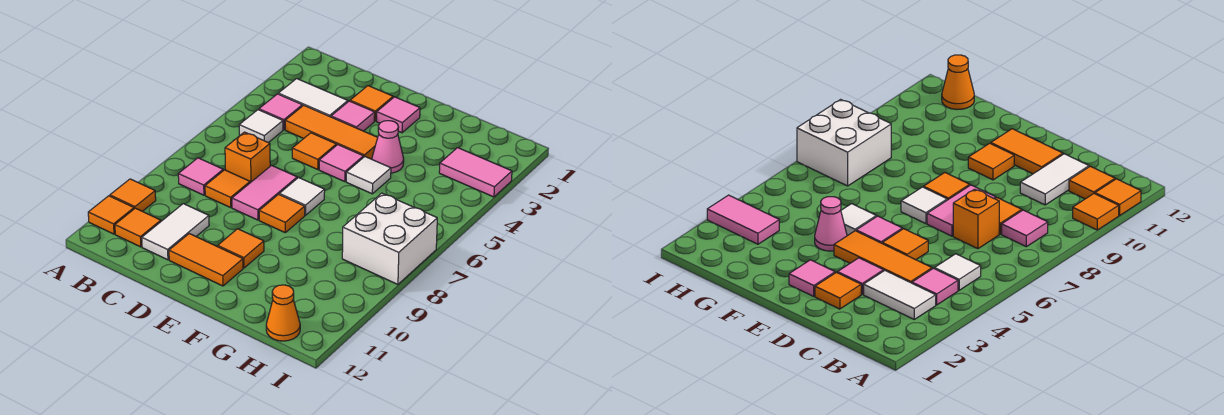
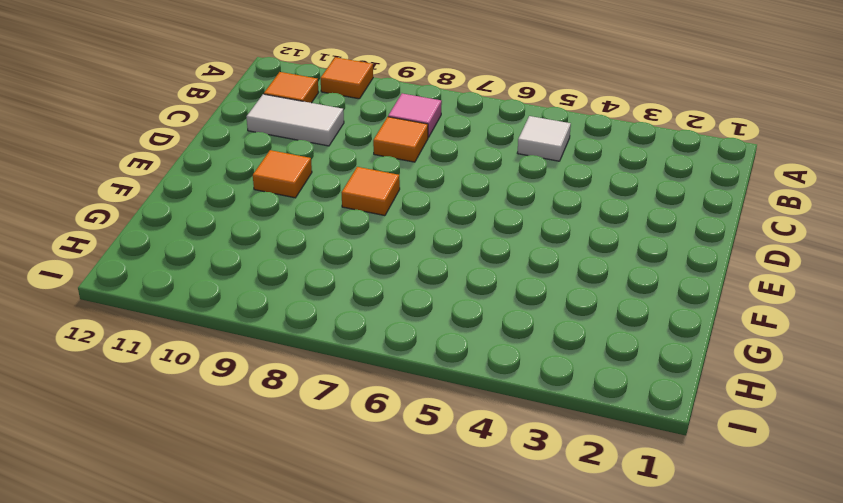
none -> orange tile A11 level 1
none -> white tile B3:C3 level 1
none -> pink tile B4 level 1

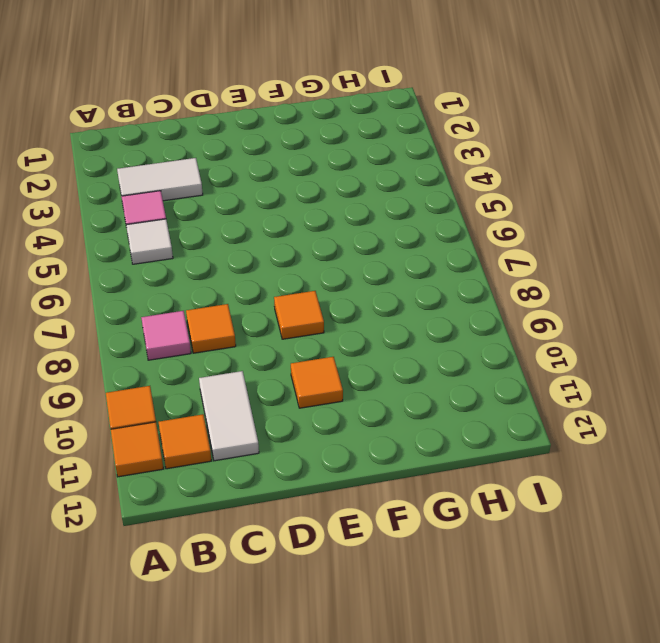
none -> orange tile C4:E4 level 1
none -> orange brick C7 level 1
none -> orange tile D2 level 1

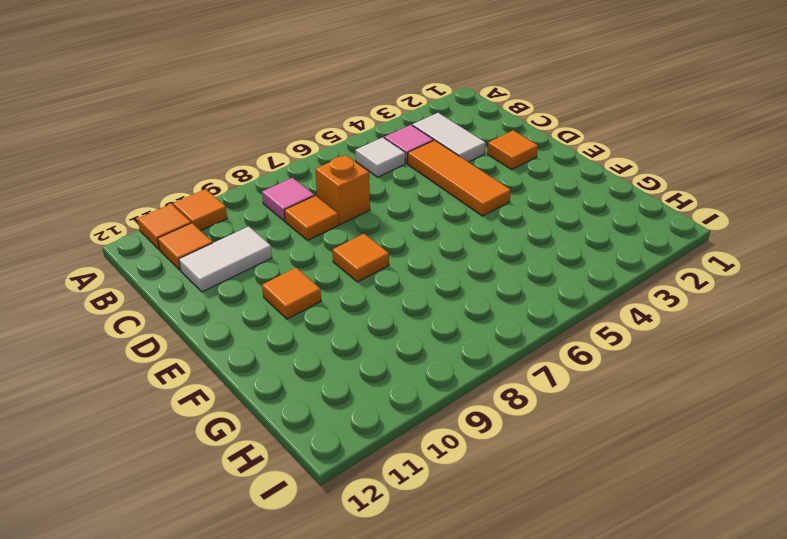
none -> pink tile D3 level 1
none -> orange tile D5 level 1
none -> pink tile D7:D8 level 1

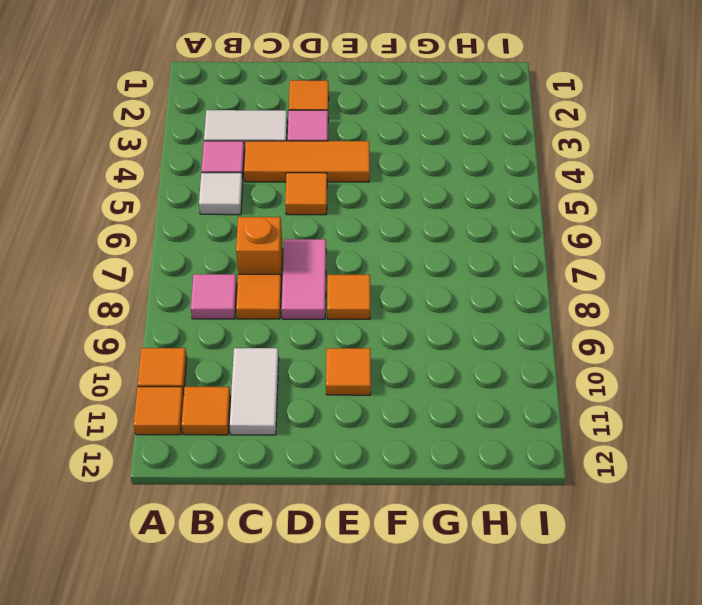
none -> orange tile D11:E11 level 1
none -> pink tile E2 level 1
none -> pink tile E5 level 1

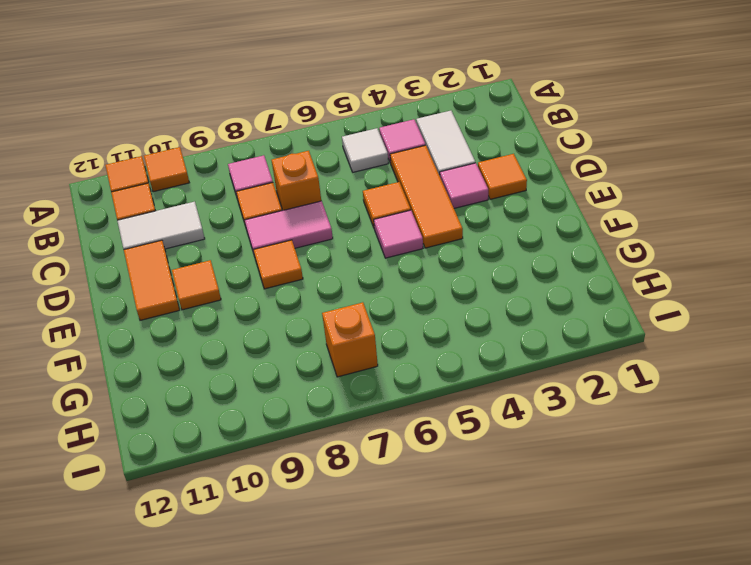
orange brick H7 level 1 -> white brick H7:I8 level 1
none -> pink tile E2 level 1
none -> white tile E7 level 1
none -> pink cone F4 level 1

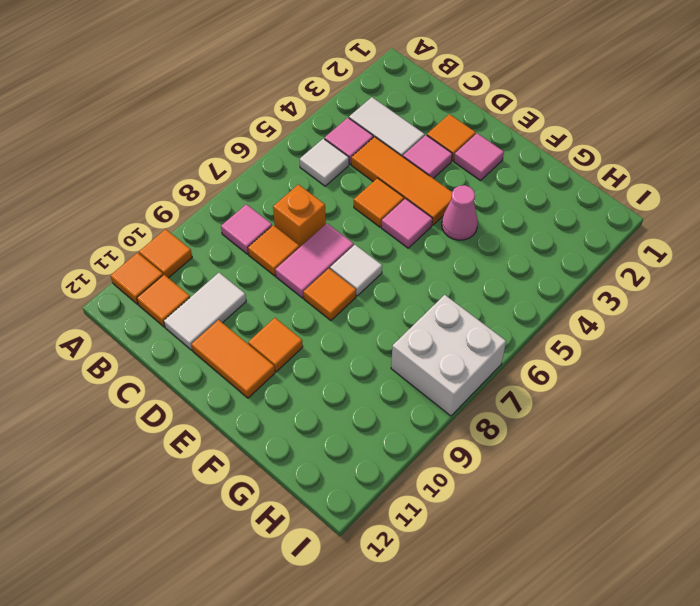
none -> white tile F5 level 1
none -> pink tile H3:I3 level 1
none -> orange cone H12 level 1

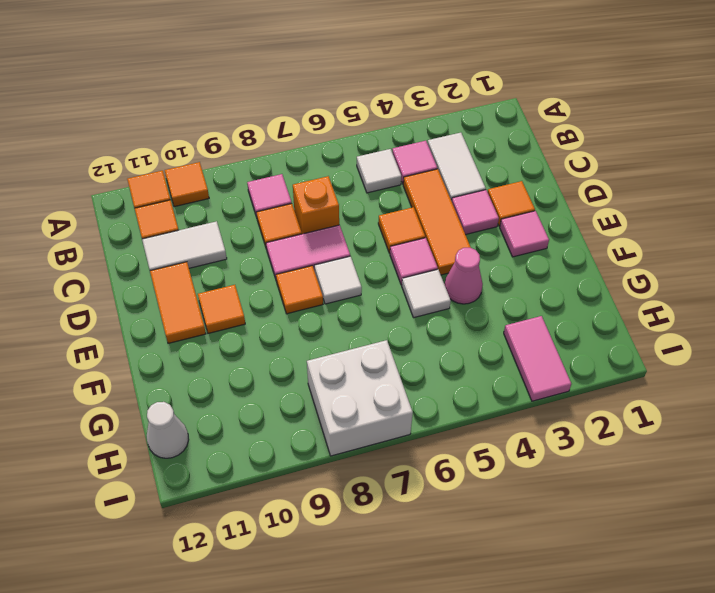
white cone H12 level 1 -> orange cone H12 level 1

